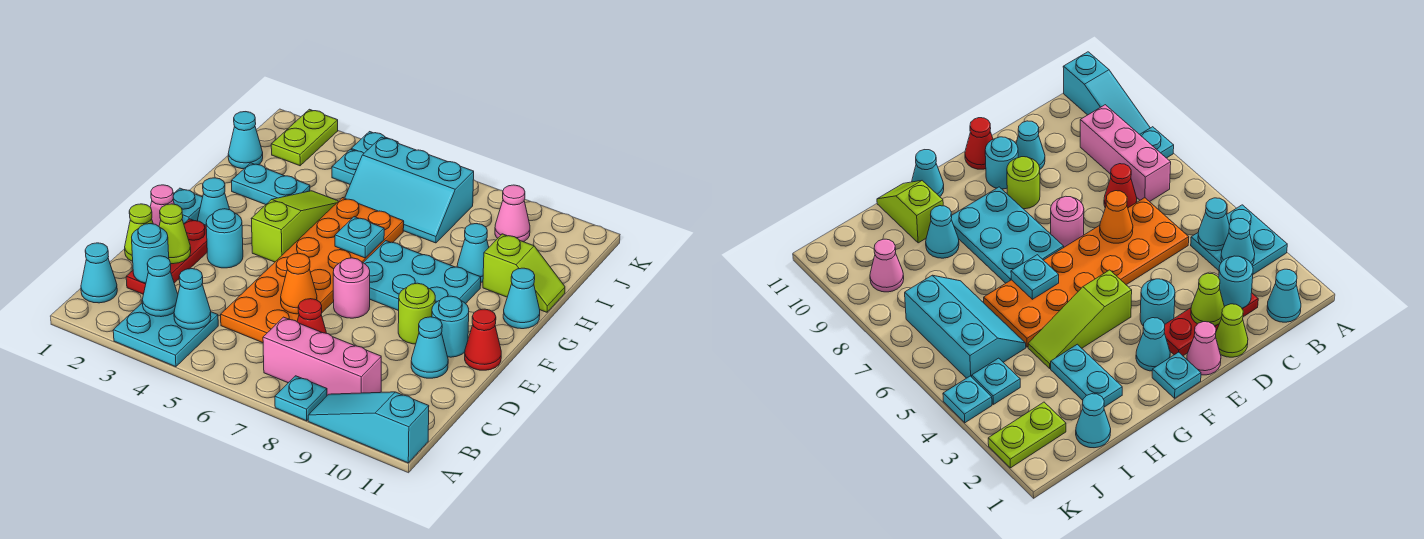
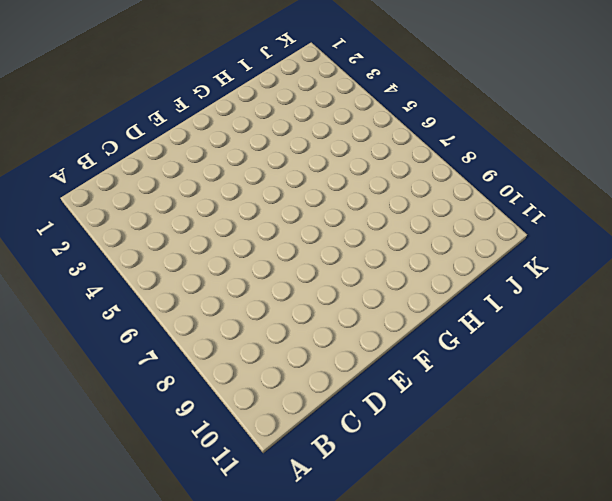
none -> cyan plate A3:B4 level 1
none -> cyan plate A8 level 1
none -> cyan slope A9:A11 level 1 top 11
none -> cyan cone B1 level 1

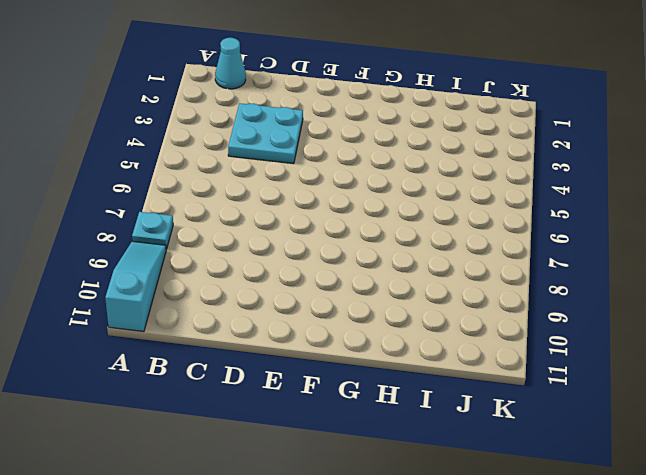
cyan plate C3:D4 level 1 -> cyan plate A3:B4 level 1
none -> pink brick B7:B9 level 1
none -> red plate C2:E2 level 1
none -> orange plate C5:H6 level 1
none -> red cone C7 level 1

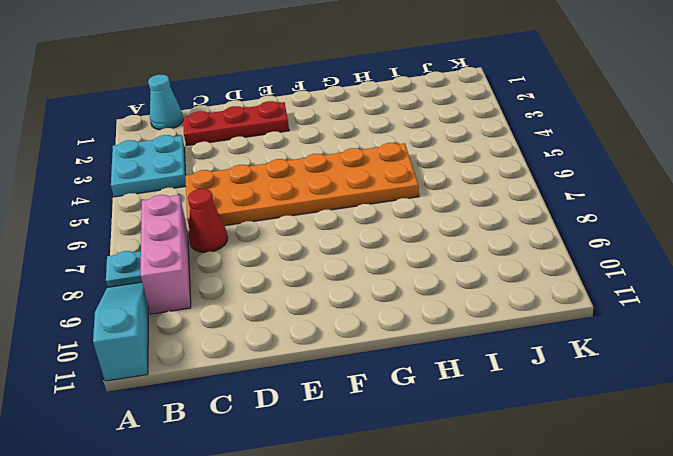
none -> lime cone D1 level 1
none -> cyan cone D10 level 1
none -> pink cone E1 level 1
none -> cyan round brick E3 level 1

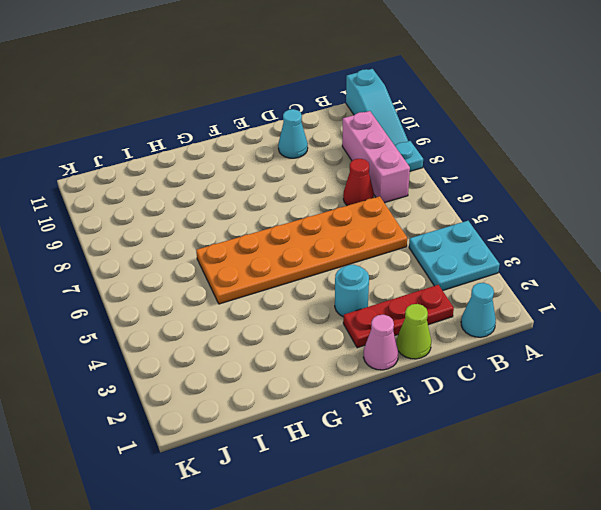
none -> pink round brick E7 level 1
none -> lime round brick E9 level 1
none -> cyan round brick E10 level 1
none -> red cone E11 level 1

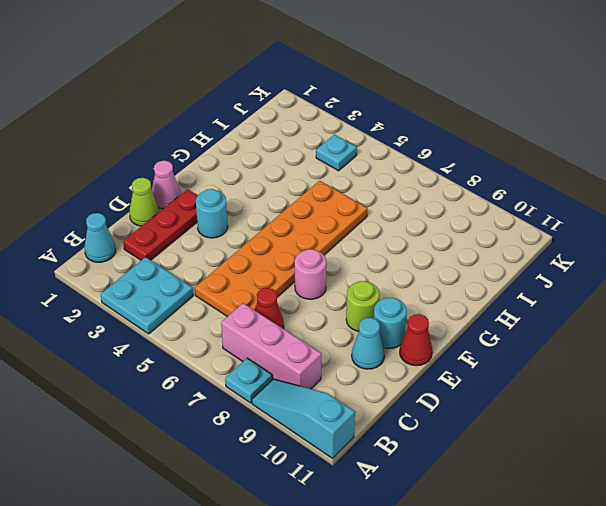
none -> cyan plate F1 level 1
none -> cyan cone F2 level 1
none -> lime slope F4:H4 level 1 top F
none -> cyan plate F7:G9 level 1

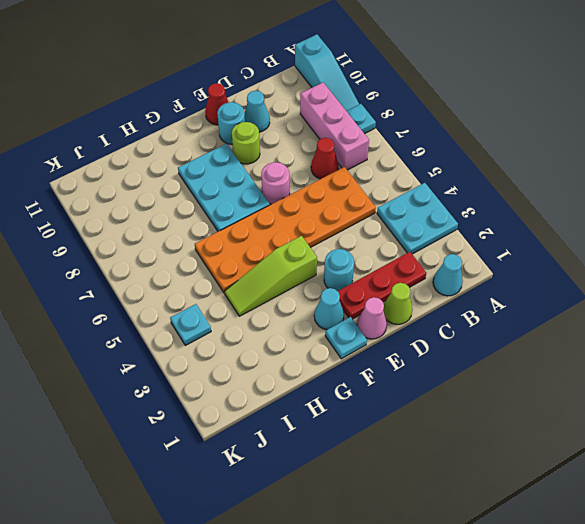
none -> cyan cone G11 level 1
none -> cyan plate H2:H3 level 1
none -> cyan cone H9 level 1
none -> lime slope H10:H11 level 1 top 10

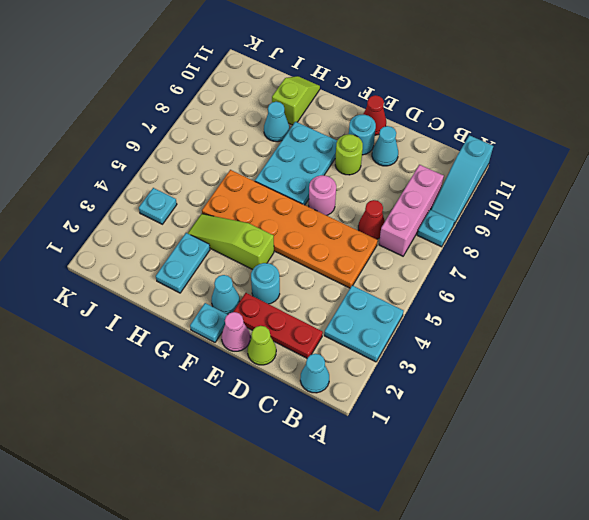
none -> cyan cone G11 level 1
none -> cyan cone I1 level 1
none -> cyan slope I5:J7 level 1 top J
none -> lime plate J2:K2 level 1

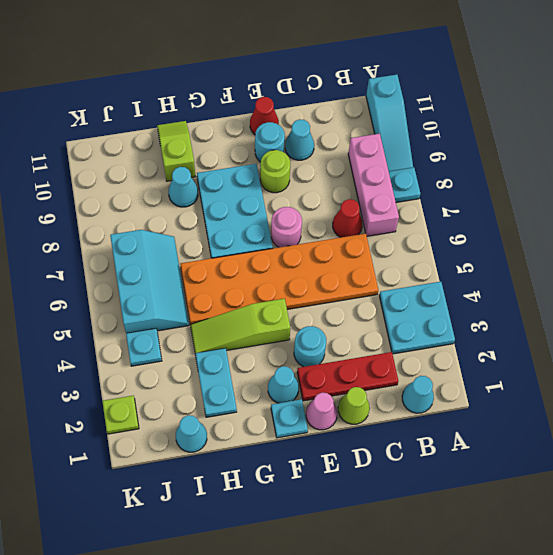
lime plate K2 level 1 -> lime plate J2:K2 level 1
none -> cyan cone G11 level 1
none -> pink cone J9 level 1
none -> cyan plate K4 level 1
none -> cyan cone B3 level 2

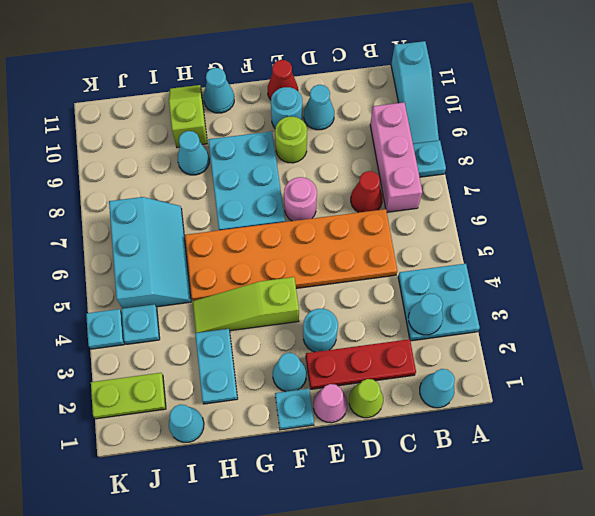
none -> pink cone J9 level 1
none -> cyan cone B4 level 2
none -> cyan round brick C2 level 2
none -> lime cone D2 level 2

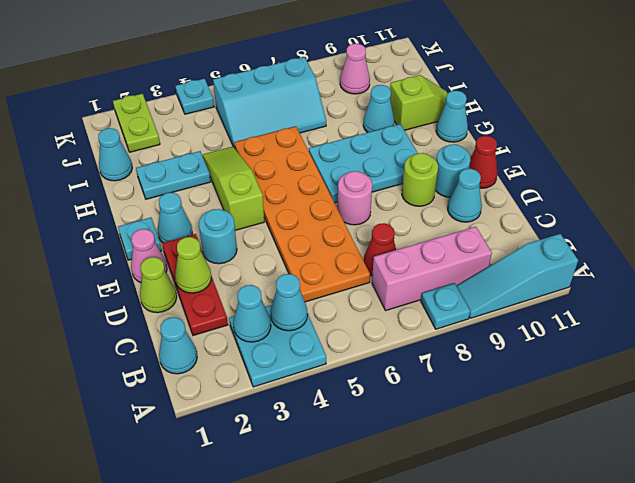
none -> cyan plate J4 level 1
none -> cyan round brick C2 level 2
none -> orange cone D6 level 2
none -> cyan plate G6 level 2

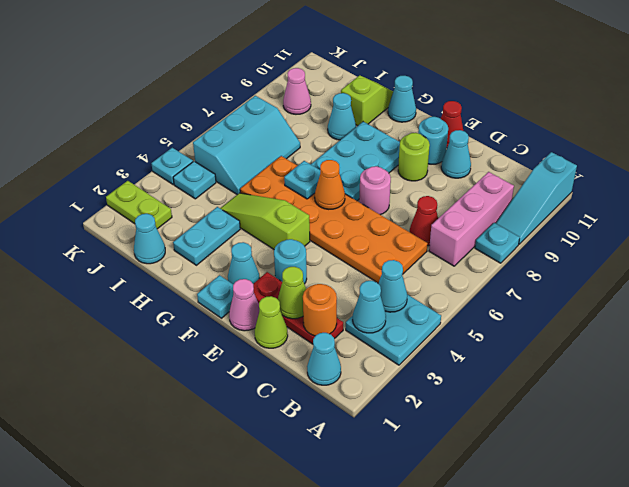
orange round brick C2 level 2 -> cyan round brick C2 level 2
orange cone F6 level 2 -> orange cone D6 level 2

